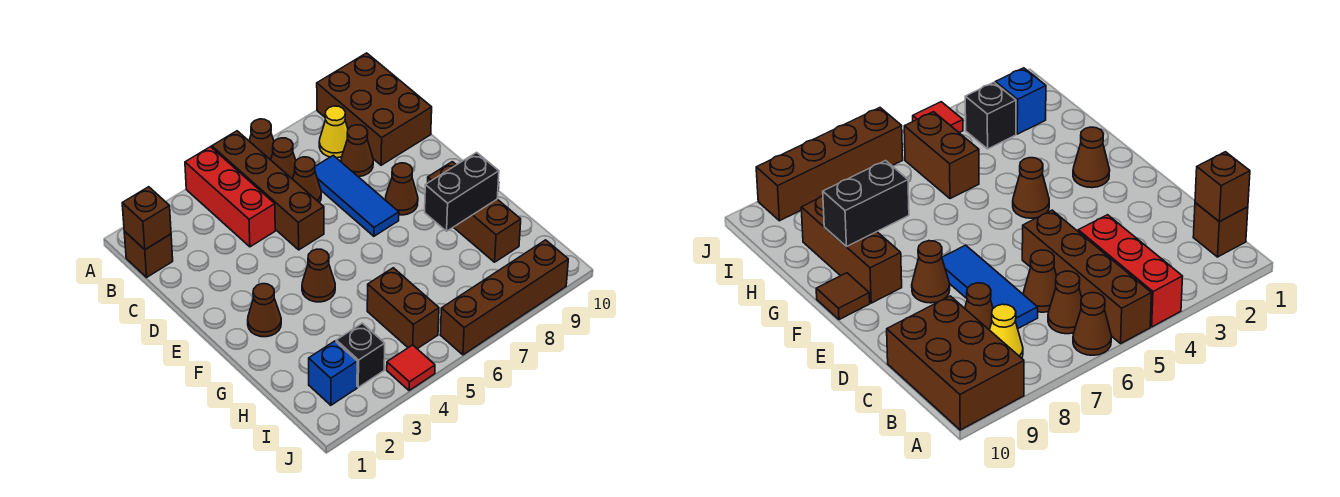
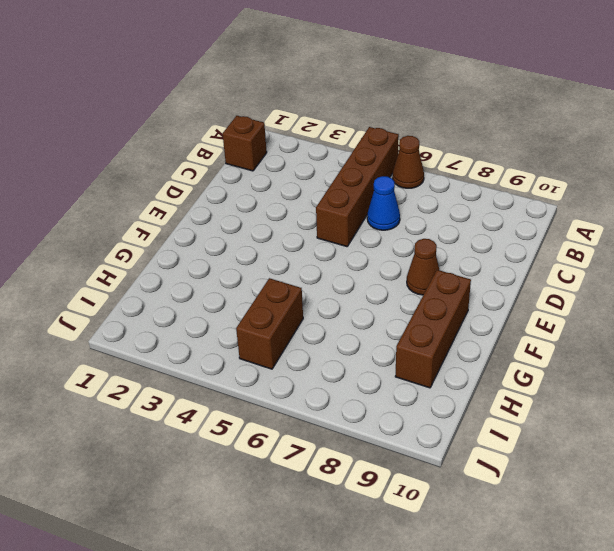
blue cone C6 level 1 -> brown cone C6 level 1
none -> red brick A4:C4 level 1
none -> brown brick A9:C10 level 1
none -> brown cone B6 level 1

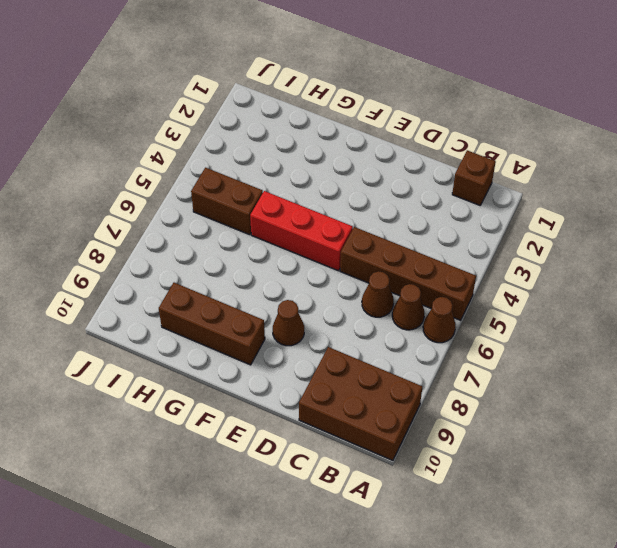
red brick E5:G5 level 1 -> red brick A4:C4 level 1
none -> yellow cone B8 level 1
none -> blue tile C7:E7 level 1
none -> brown cone C8 level 1

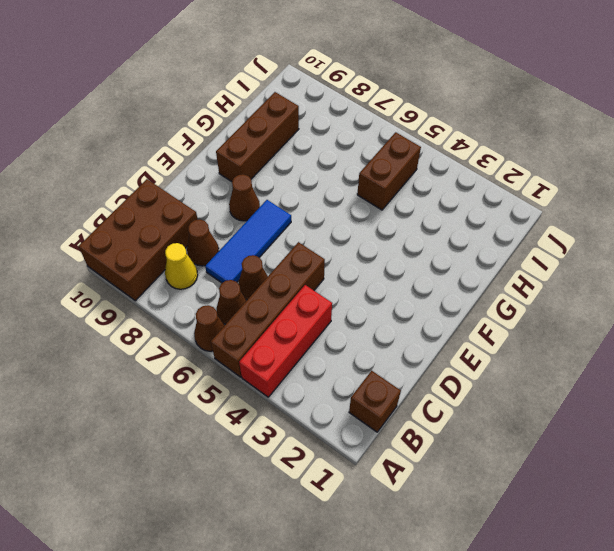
none -> brown cone F2 level 1
none -> brown cone F4 level 1
none -> brown tile F10 level 1

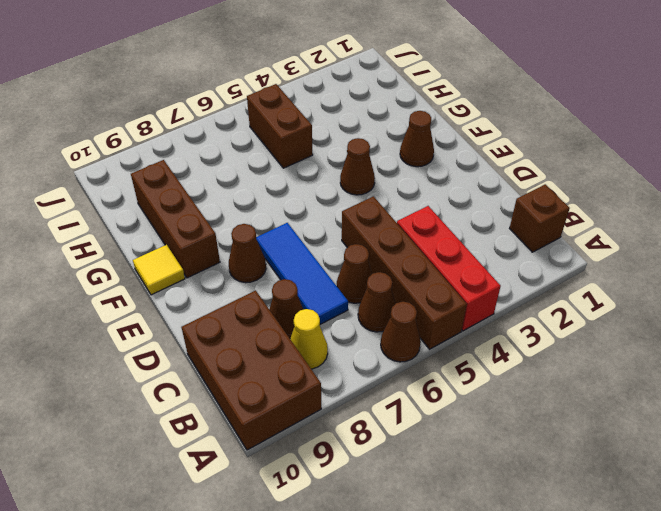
yellow tile F10 level 1 -> brown tile F10 level 1
none -> blue brick I2 level 1
none -> black brick I3 level 1
none -> red tile J4 level 1

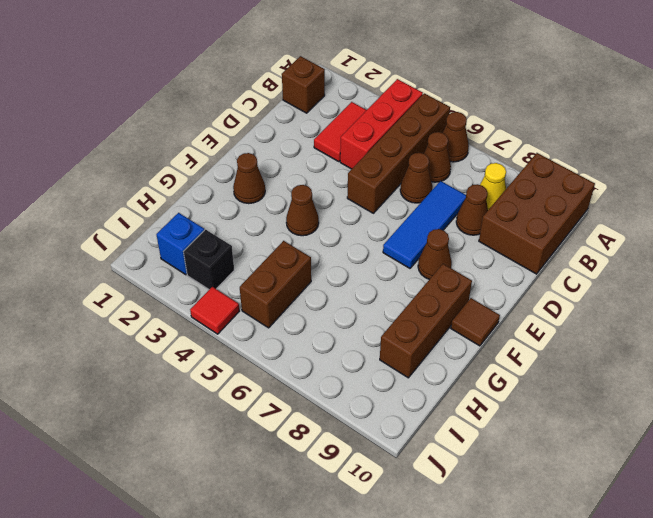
red tile B3:C3 level 1 -> none
none -> brown brick J6:J9 level 1
none -> brown brick B1 level 2
none -> black brick G8:G9 level 2

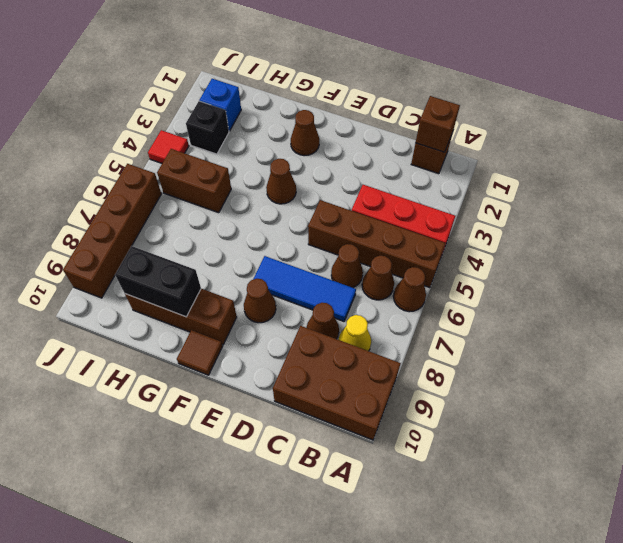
black brick G9:H9 level 2 -> black brick G8:G9 level 2

